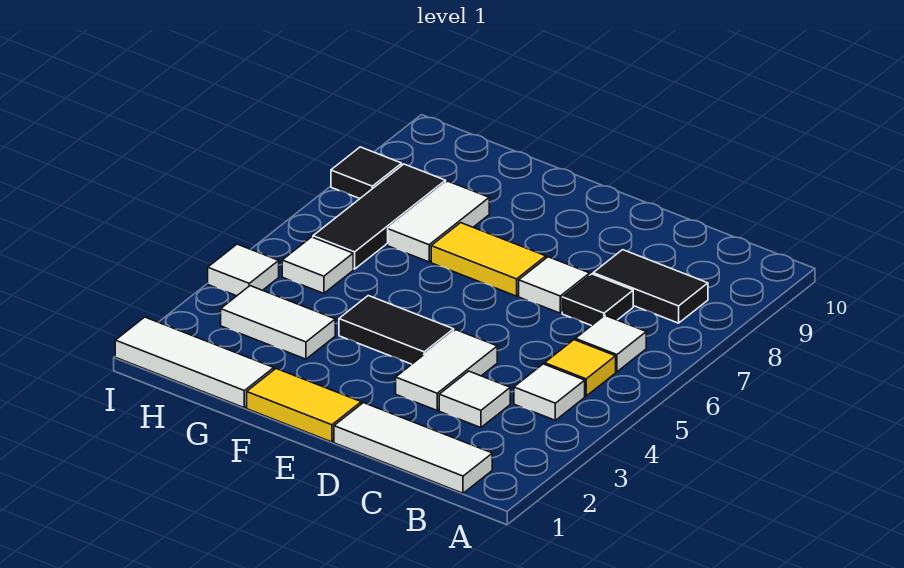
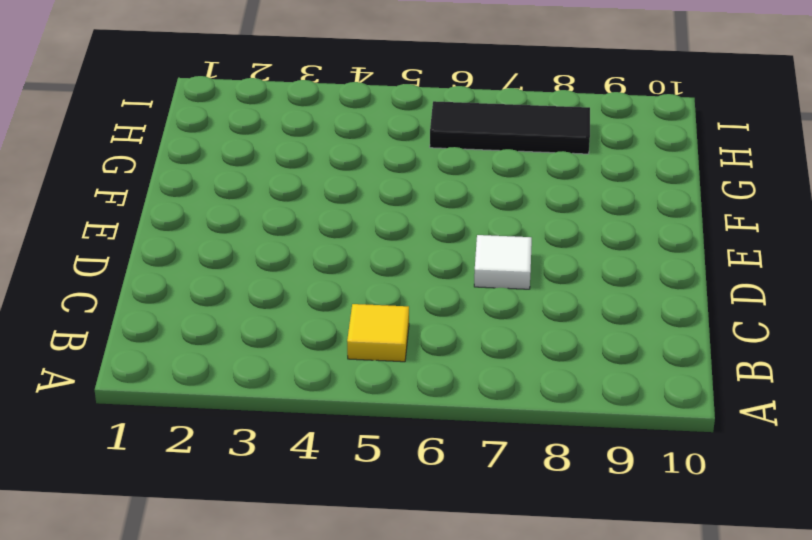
none -> white tile B1:D1 level 1
none -> white tile B4 level 1
none -> white tile B6 level 1

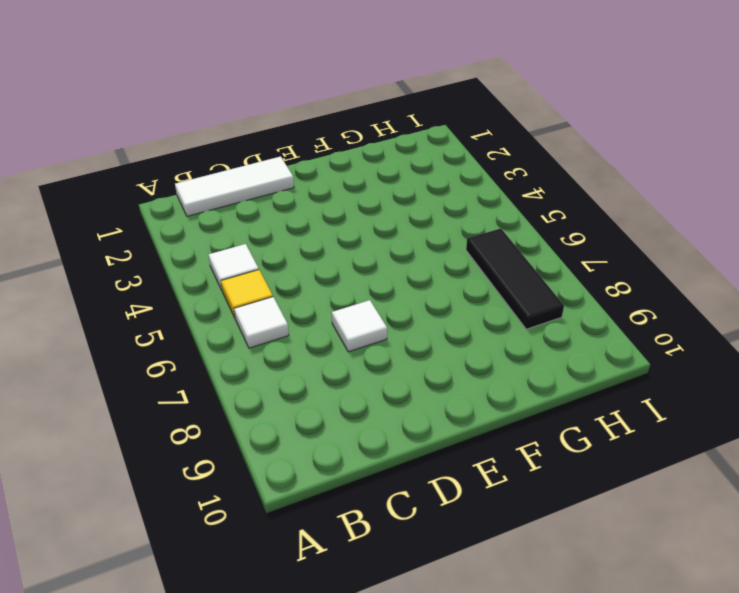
none -> black tile B8:C8 level 1
none -> white tile C3 level 1
none -> black tile C7 level 1

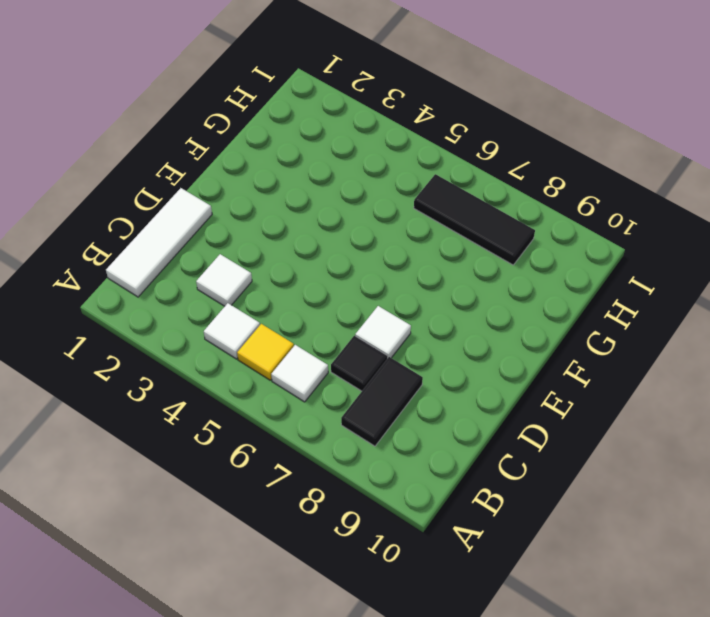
none -> white tile D3:D4 level 1
none -> yellow tile E1:F1 level 1
none -> black tile E4:F4 level 1

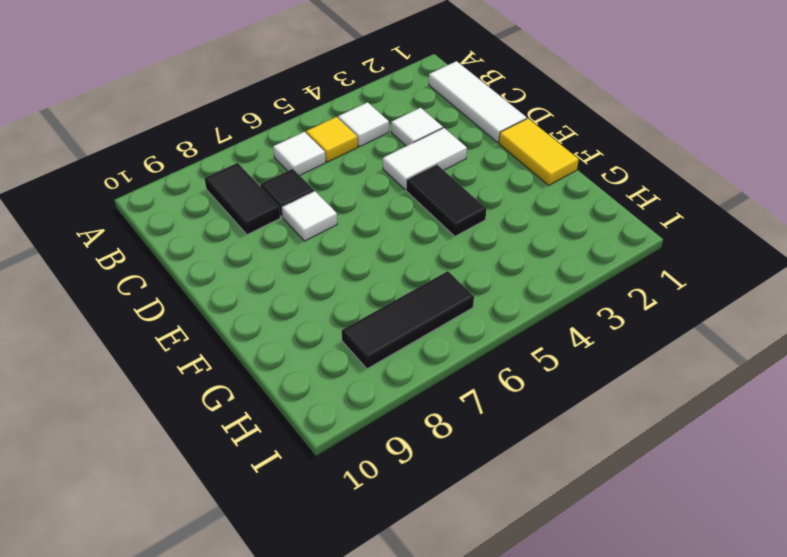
none -> yellow tile E7:F7 level 1
none -> white tile G1:I1 level 1
none -> white tile G3:H3 level 1

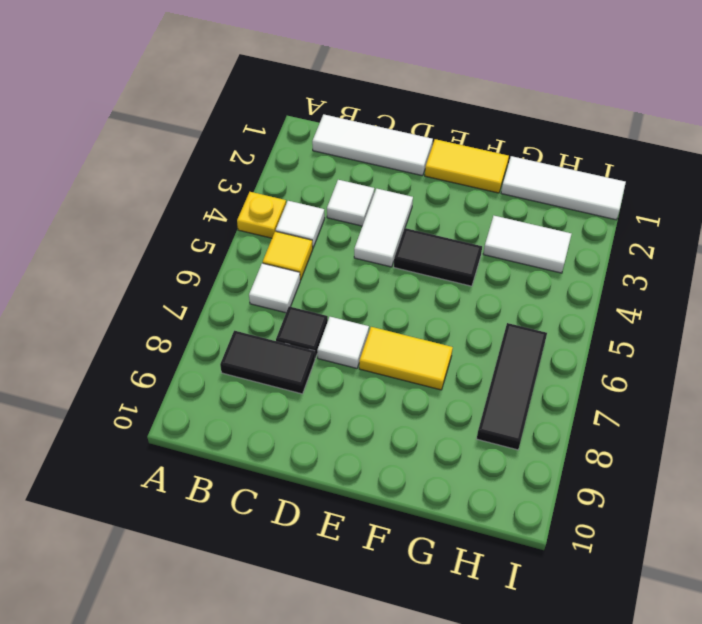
yellow plate A4 level 1 -> none
none -> white tile G7:G8 level 1
none -> white tile H5 level 1
none -> white tile I4 level 1

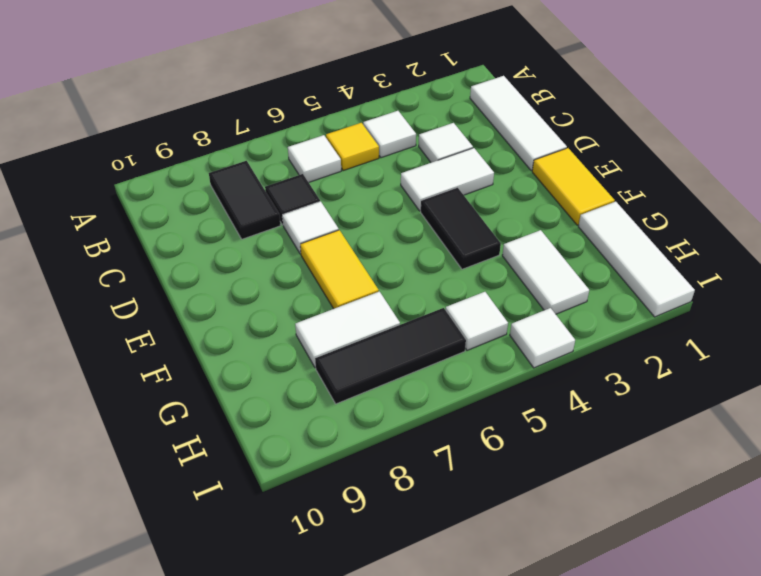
none -> black tile I8 level 1

